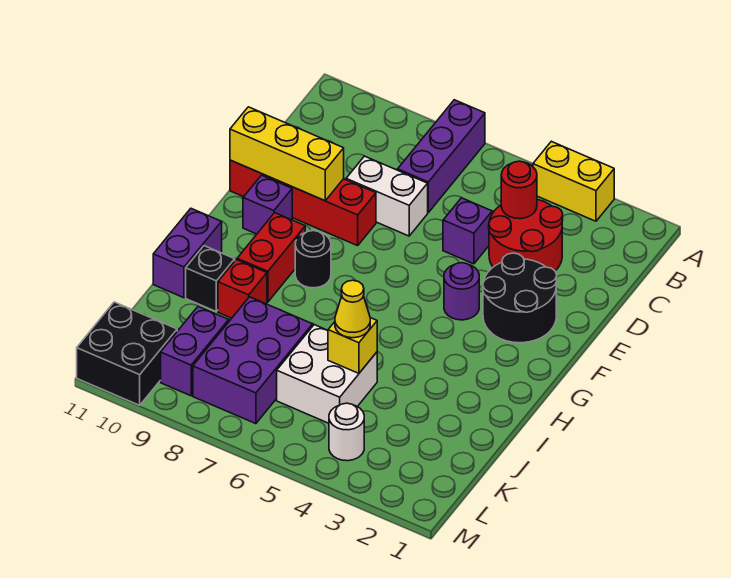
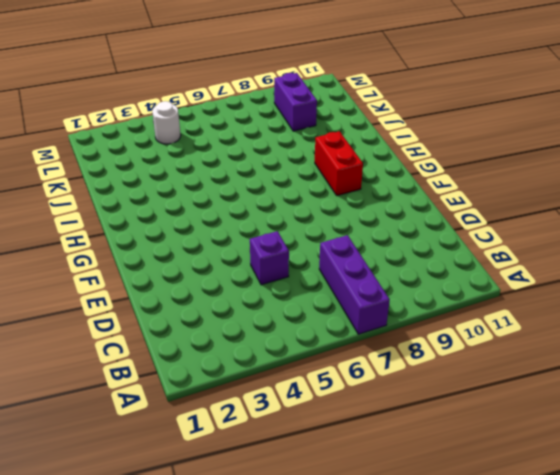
none -> yellow brick A3:A4 level 1
none -> red round brick C3:D4 level 1
none -> white brick D7:D8 level 1

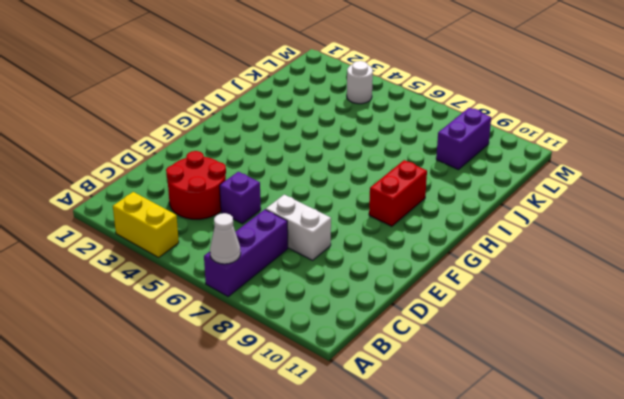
white cone A7 level 2 -> none
none -> black round brick E2:F3 level 1
none -> red brick E8:E11 level 1
none -> purple round brick F4 level 1

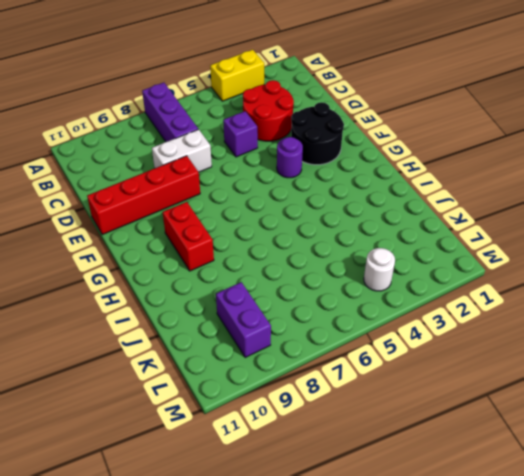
none -> purple brick F10 level 1
none -> black round brick G8 level 1
none -> purple brick H11:I11 level 1

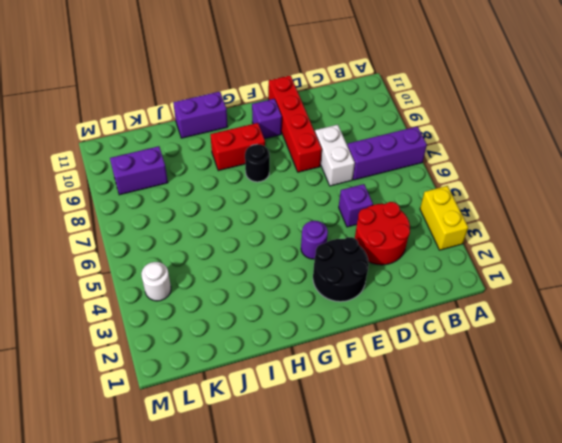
none -> red brick I9 level 1
none -> black brick I10 level 1
none -> white brick J5:K6 level 1

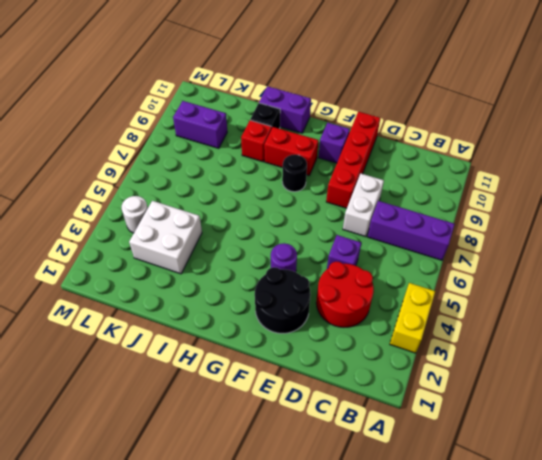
white brick J3:K4 level 1 -> white brick J5:K6 level 1
none -> purple brick J7:L8 level 1
none -> black brick L10:M11 level 1
none -> red round brick C4 level 2

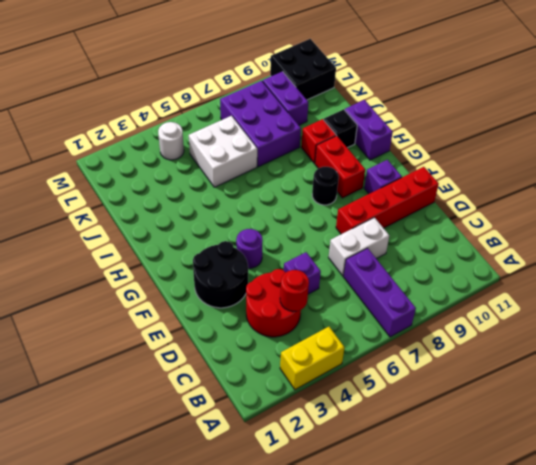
none -> yellow brick E9:E11 level 2
none -> yellow brick J5 level 2
none -> yellow cone J5 level 3

